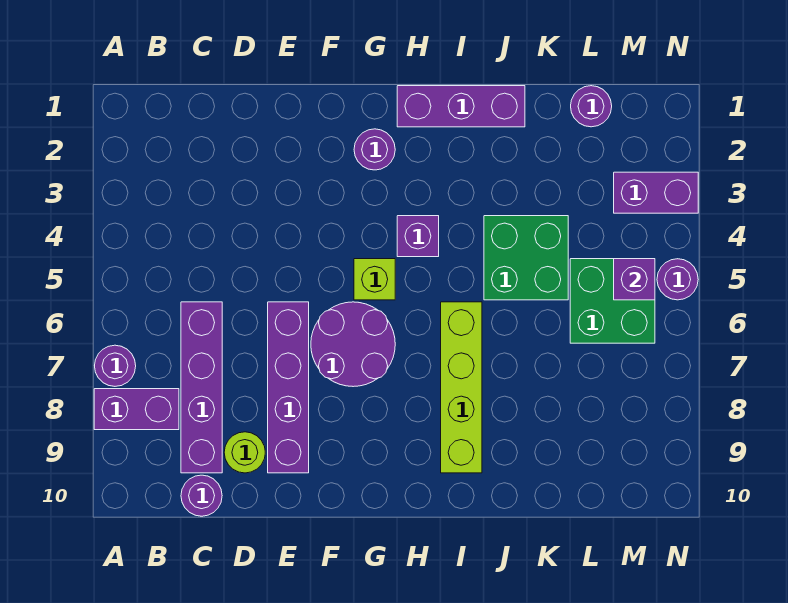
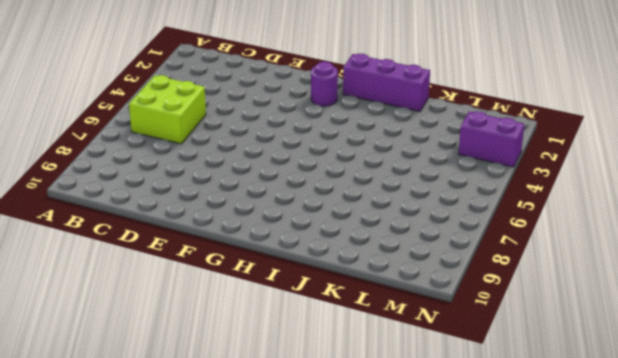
lime brick B5:C6 level 1 -> purple brick C6:C9 level 1
none -> purple round brick A7 level 1
none -> purple brick A8:B8 level 1
none -> purple round brick C10 level 1

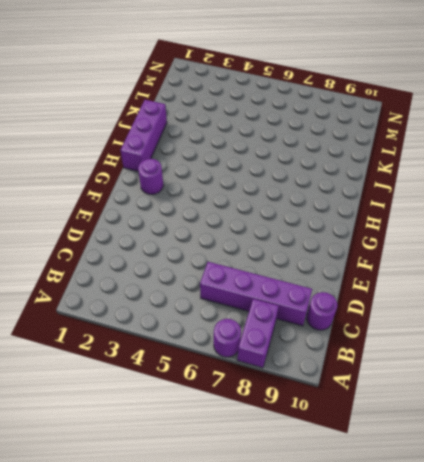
none -> lime round brick D9 level 1
none -> purple brick E6:E9 level 1
none -> purple round brick F6:G7 level 1

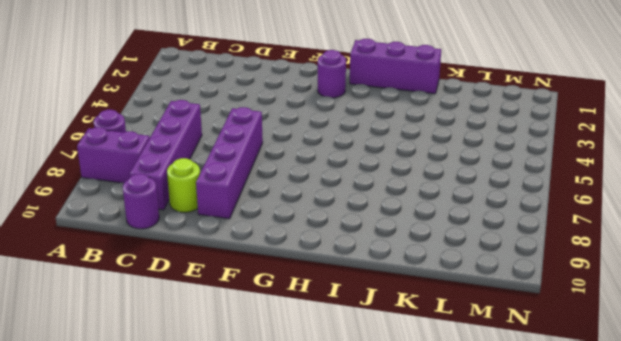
none -> purple round brick F6:G7 level 1
none -> lime brick G5 level 1
none -> purple brick H4 level 1

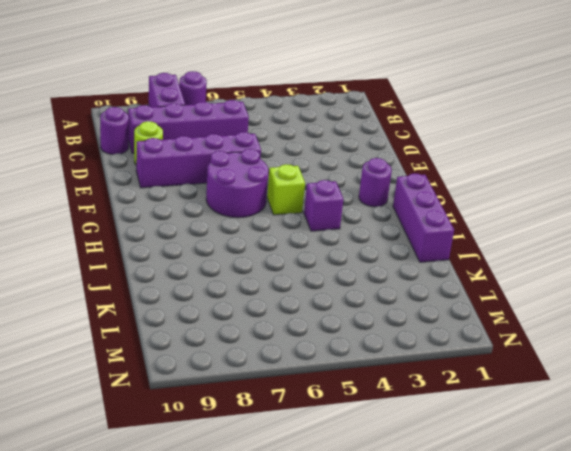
none -> lime brick I6:I9 level 1
none -> green brick J4:K5 level 1
none -> purple round brick L1 level 1

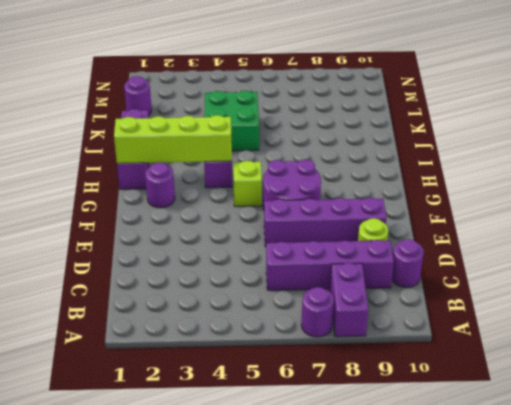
lime brick H1:H4 level 2 -> lime brick I6:I9 level 1
none -> green brick L5:M6 level 1
none -> purple brick M3:N3 level 1
none -> purple round brick N5 level 1

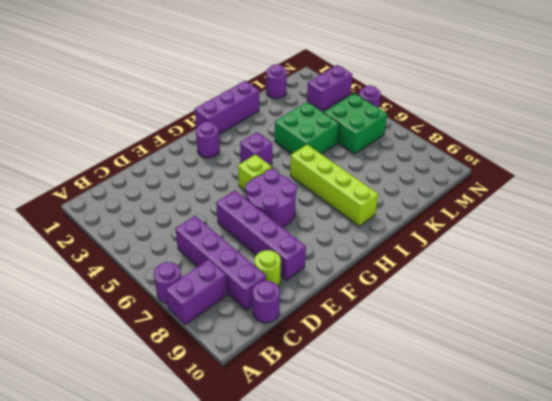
none -> purple brick M5 level 2

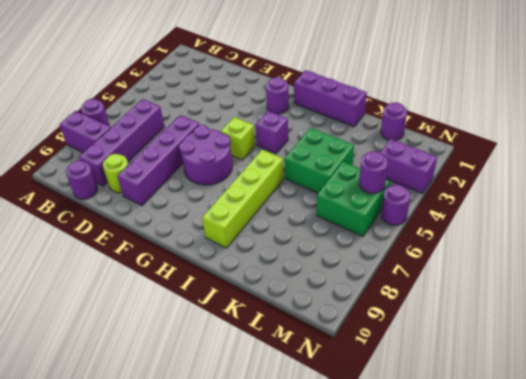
purple round brick M5 level 2 -> purple brick M5 level 2

